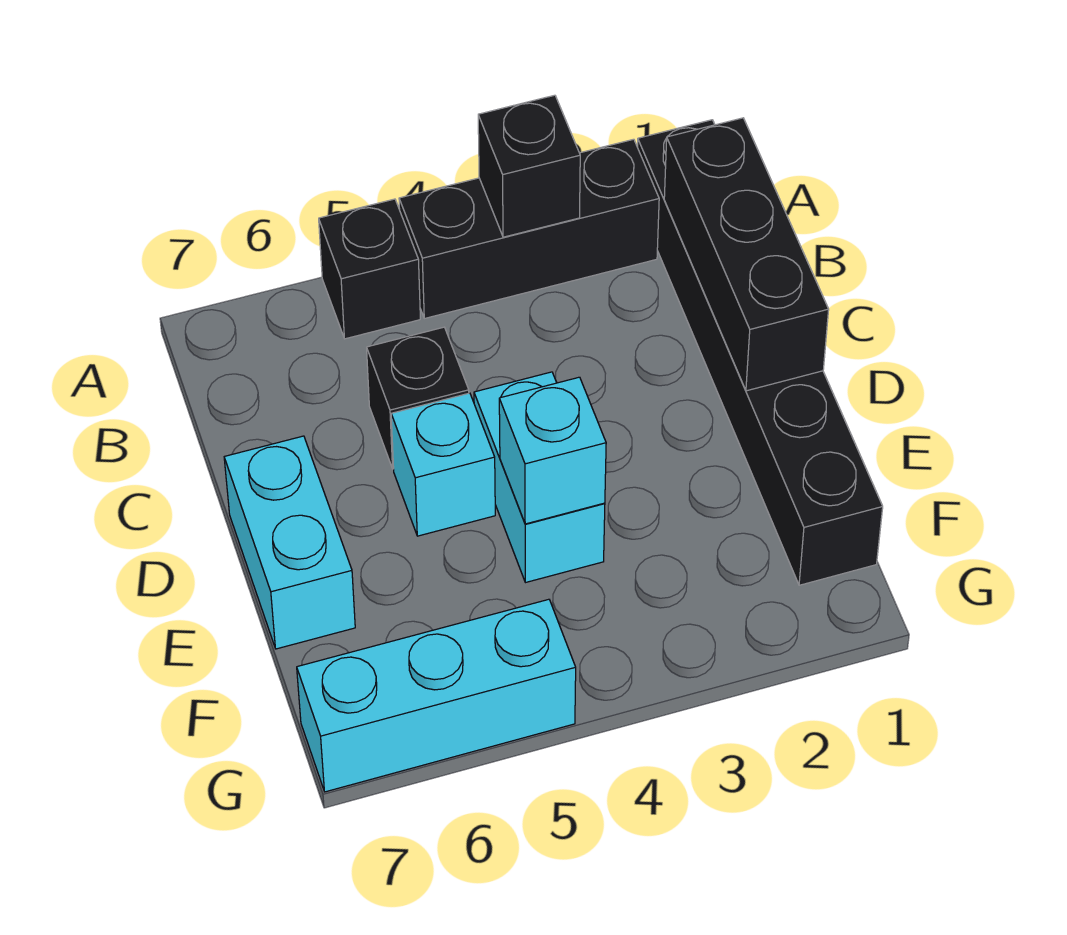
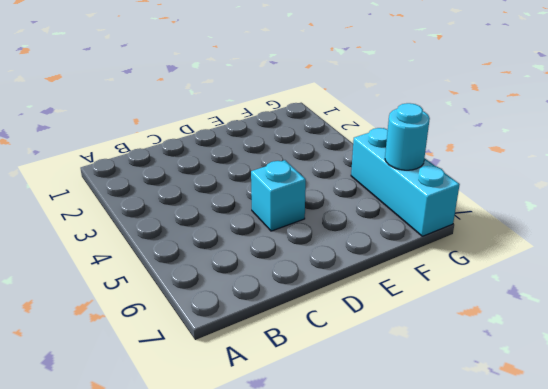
cyan round brick G6 level 2 -> none
none -> black brick A1:F1 level 1
none -> black brick A2:A4 level 1

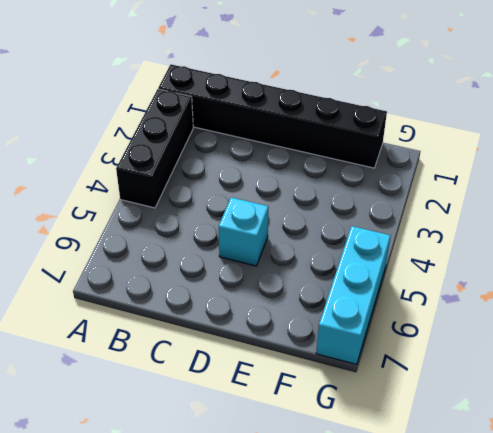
none -> black brick A5 level 1
none -> black brick C5 level 1

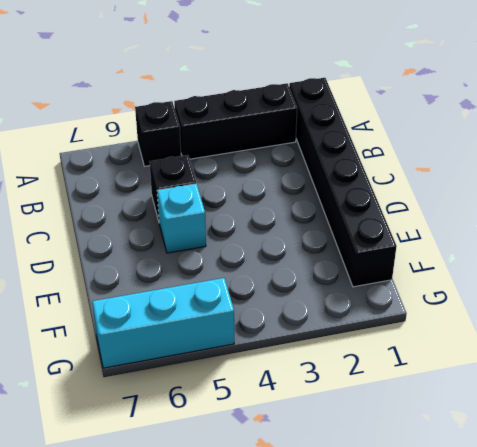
none -> cyan brick D4:E4 level 1
none -> cyan brick D7:E7 level 1

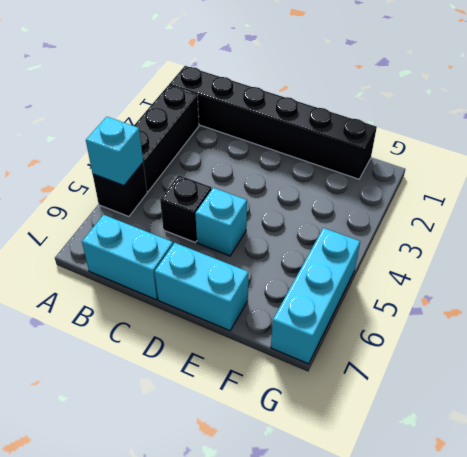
cyan brick A5 level 2 -> cyan brick E4 level 2
cyan brick B7:C7 level 1 -> cyan brick D4:E4 level 1
none -> black brick A3 level 2
none -> black brick B1:D1 level 2

